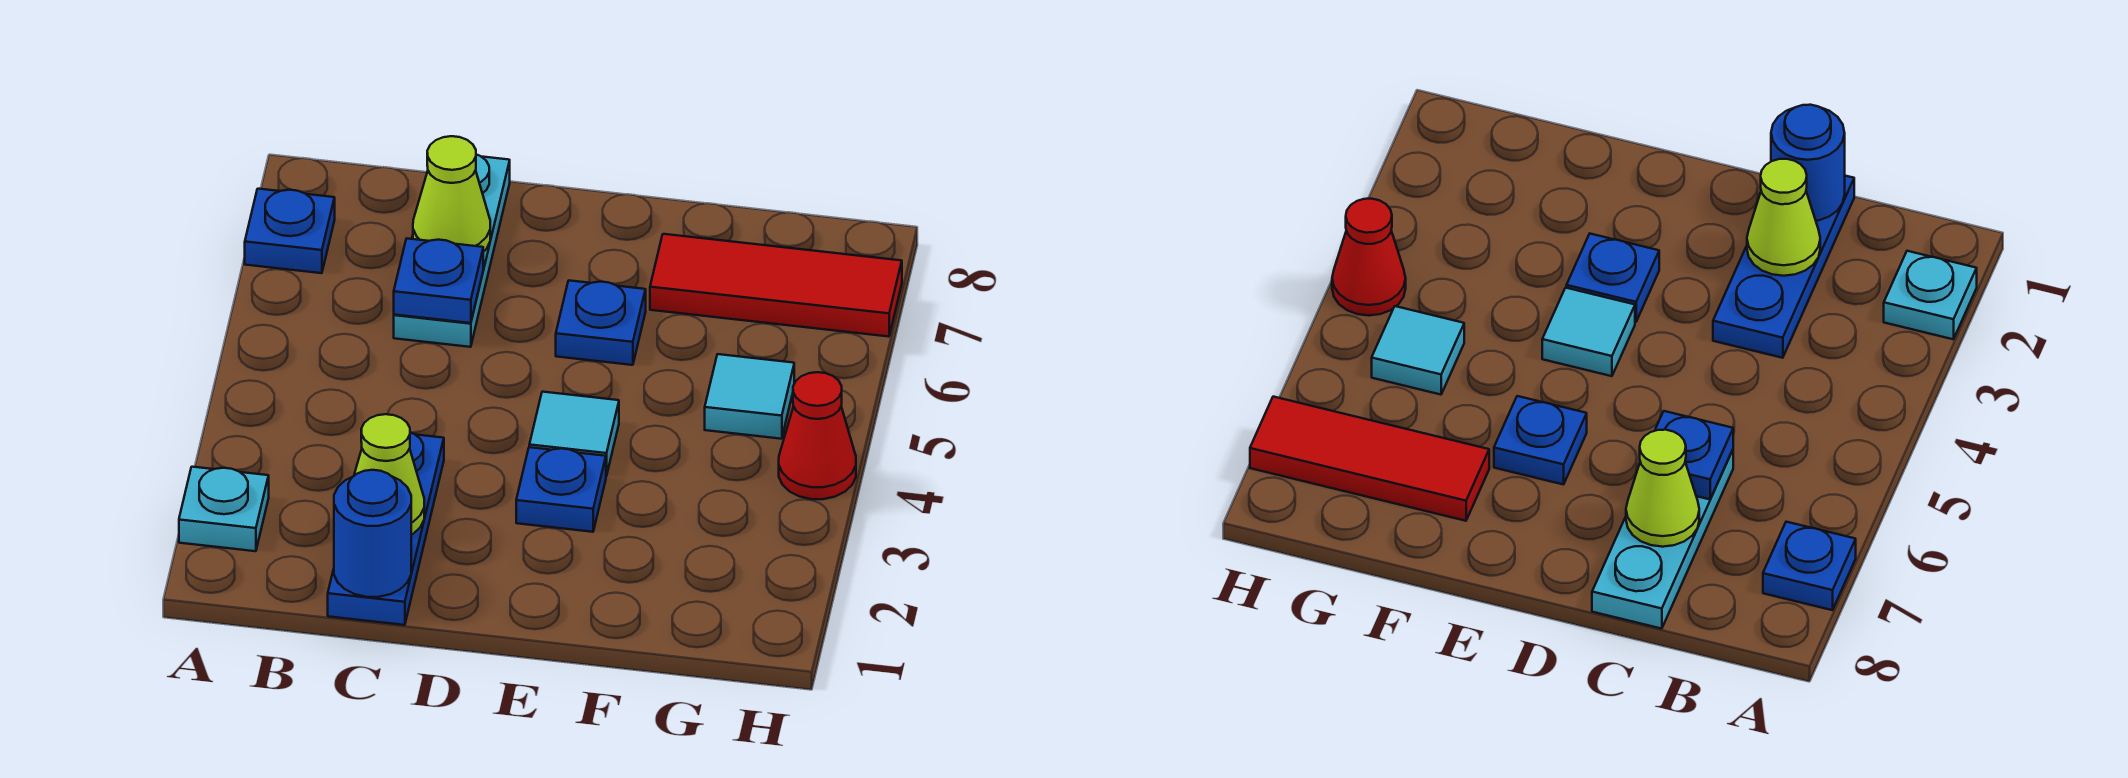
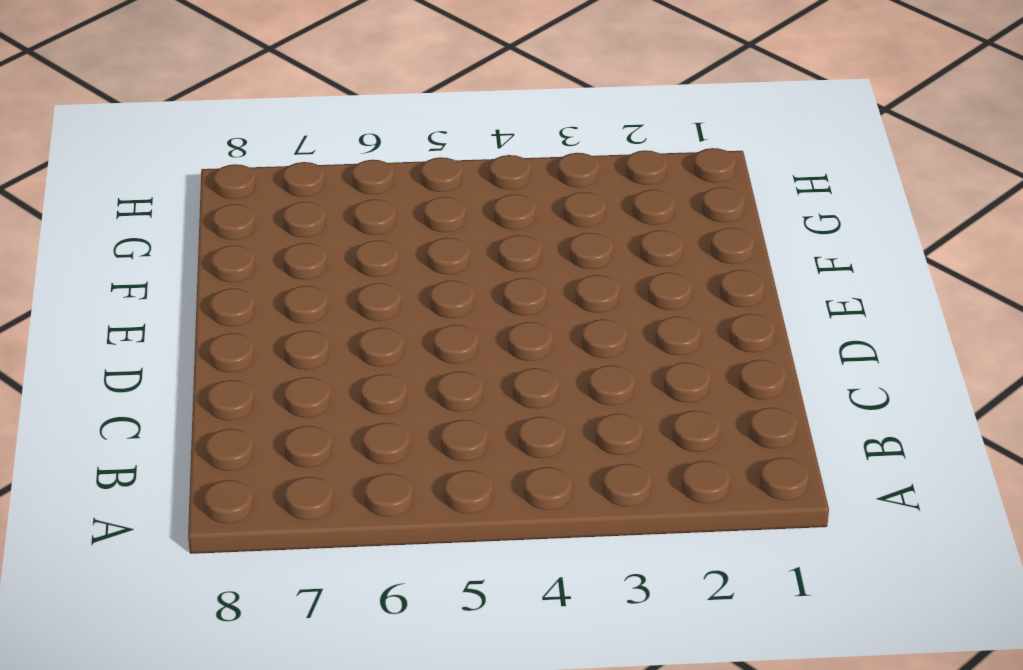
none -> cyan plate A2 level 1
none -> blue plate A7 level 1
none -> blue plate C1:C3 level 1

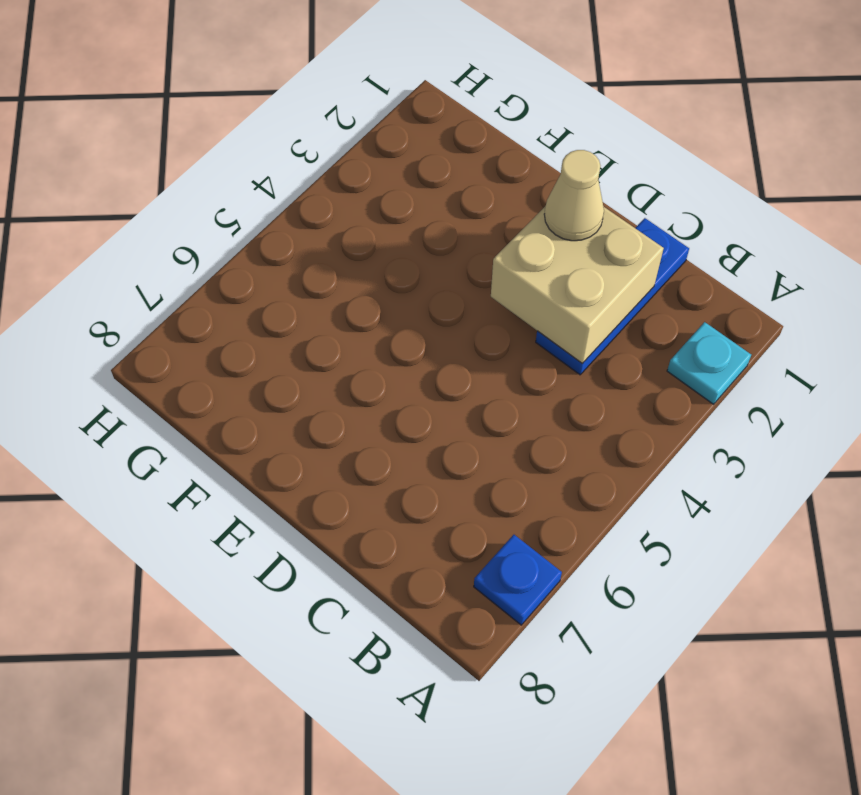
tan brick C2:D3 level 2 -> lime cone C2 level 2
tan cone D2 level 3 -> none
none -> cyan plate C6:C8 level 1
none -> blue plate E3 level 1
none -> cyan tile E4 level 1

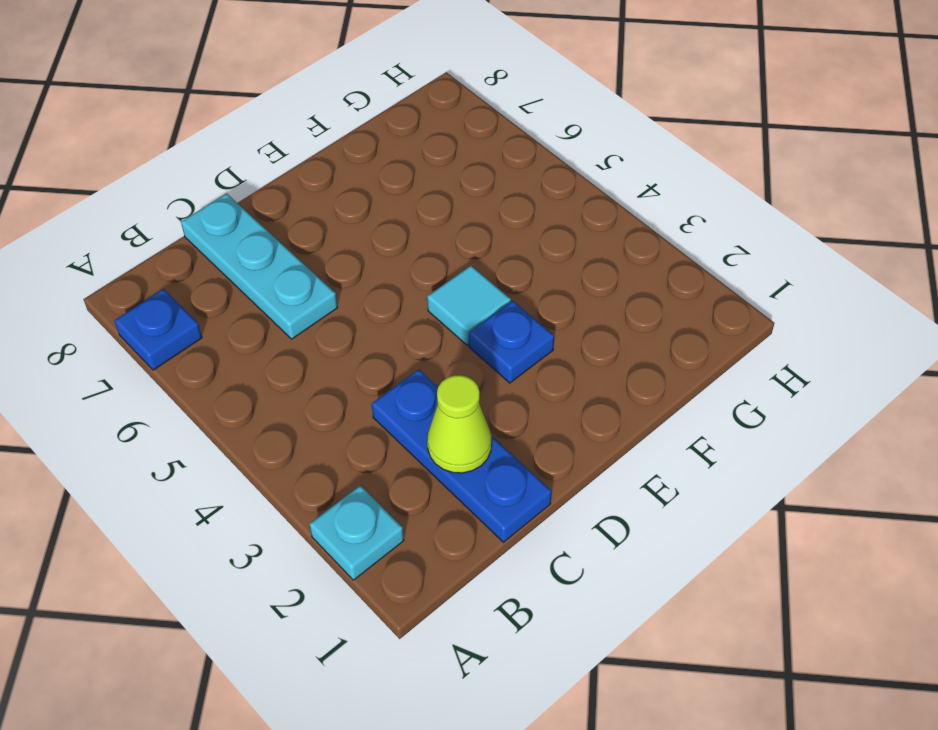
none -> blue plate E6 level 1
none -> red tile F7:H7 level 1
none -> cyan tile G5 level 1

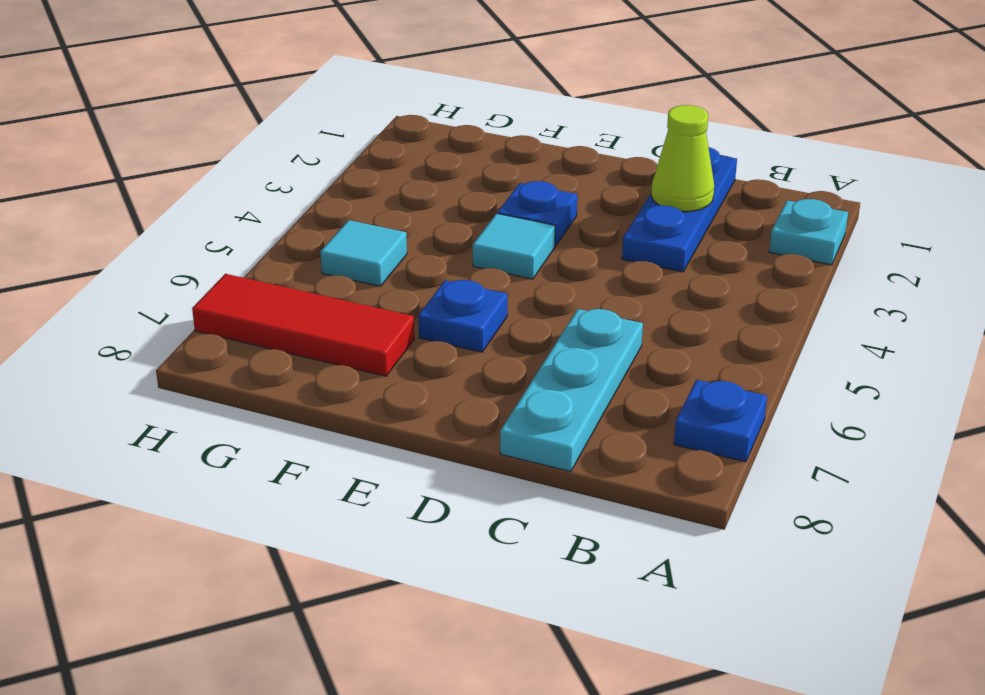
none -> red cone H4 level 1
none -> blue round brick C1 level 2
none -> blue plate C6 level 2

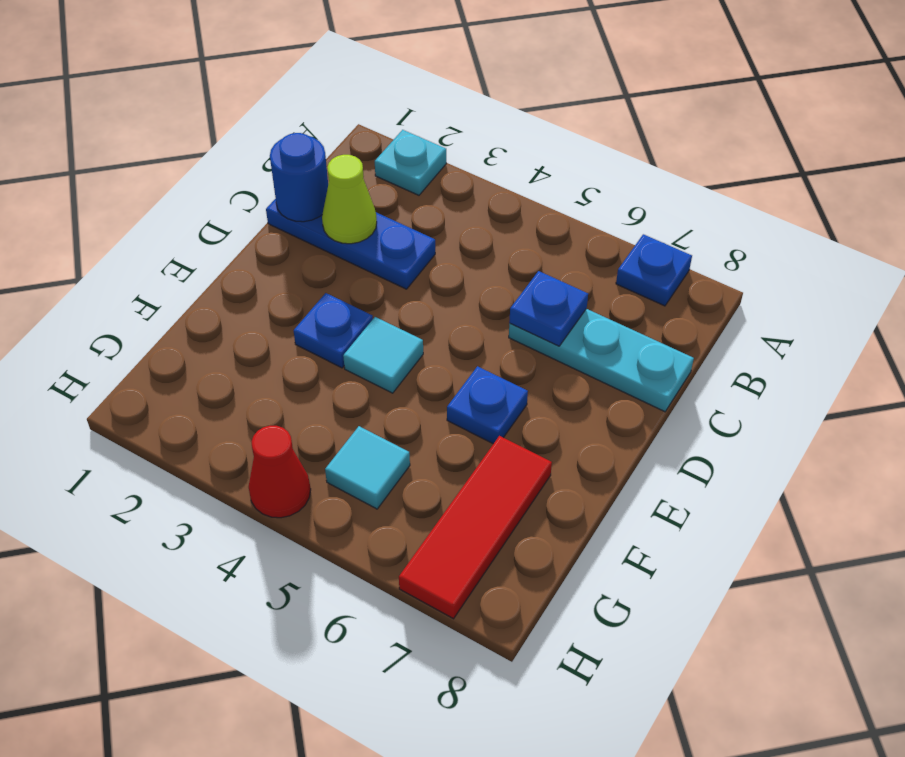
none -> lime cone C7 level 2

